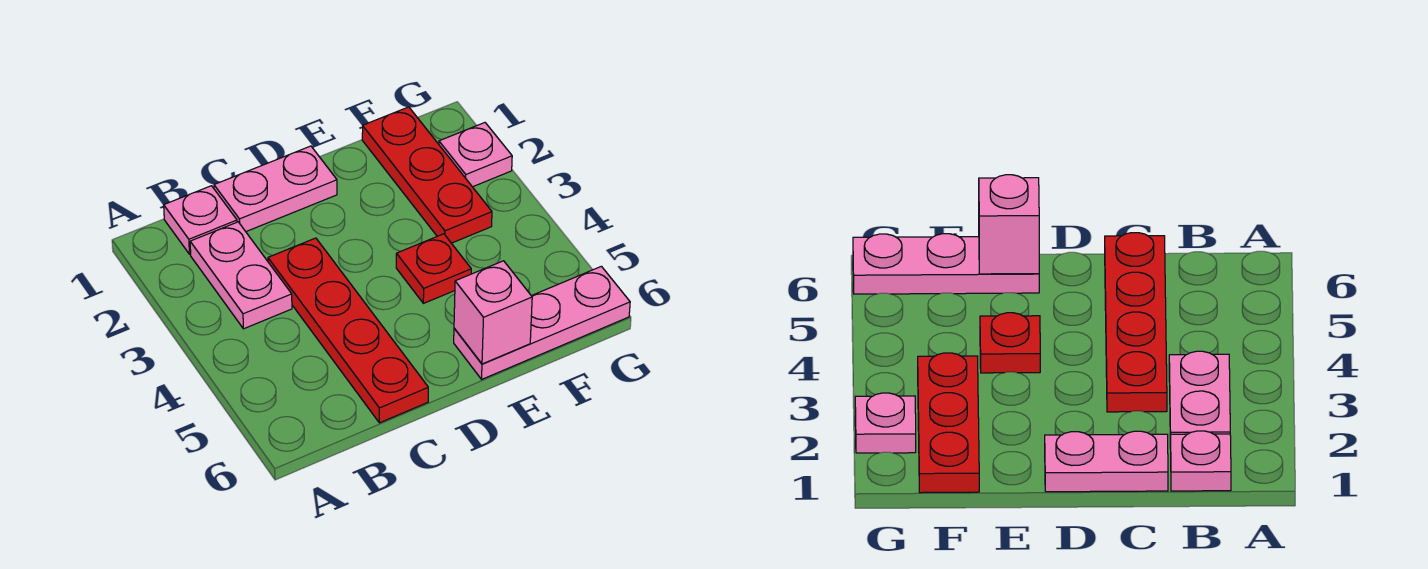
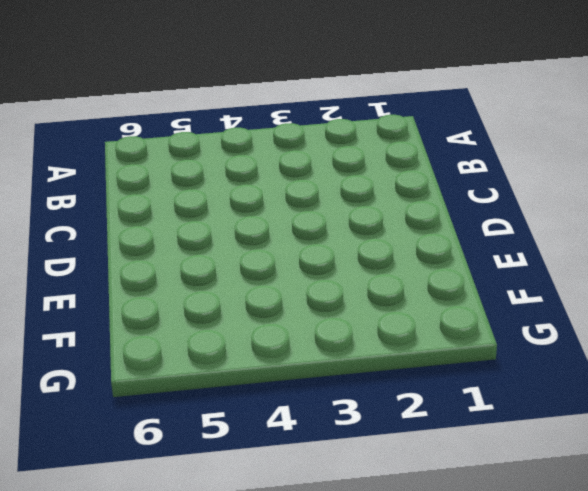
none -> pink plate B1 level 1
none -> pink plate B2:B3 level 1

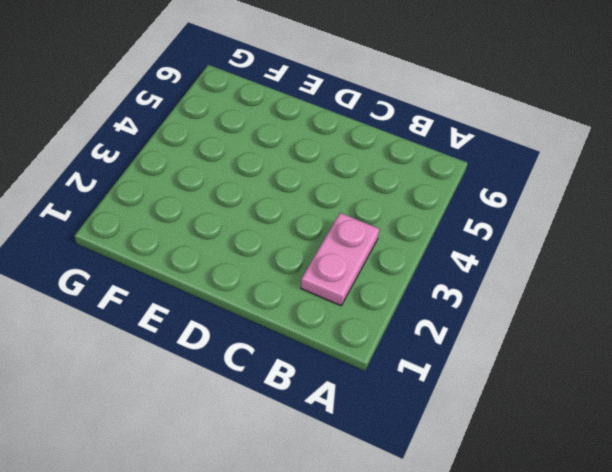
none -> pink plate B1 level 1
none -> pink plate C1:D1 level 1

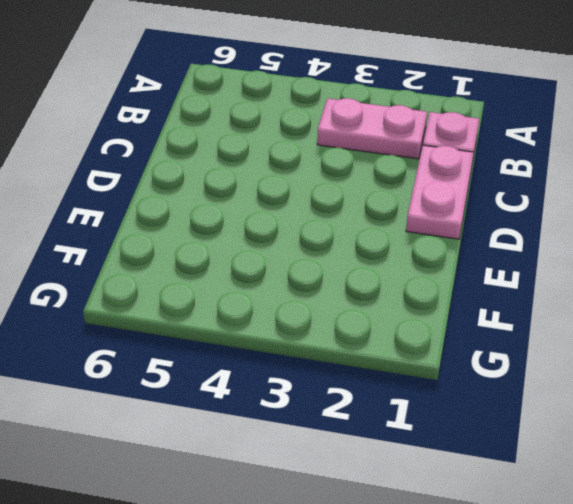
none -> red plate C3:C6 level 1
none -> red plate E4 level 1

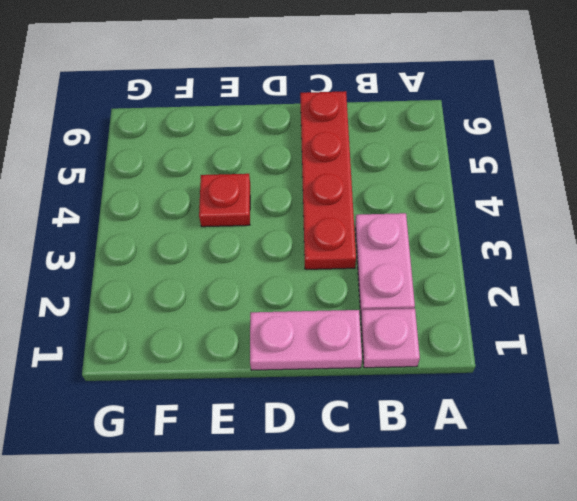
none -> pink plate E6:G6 level 1
none -> red plate F1:F3 level 1

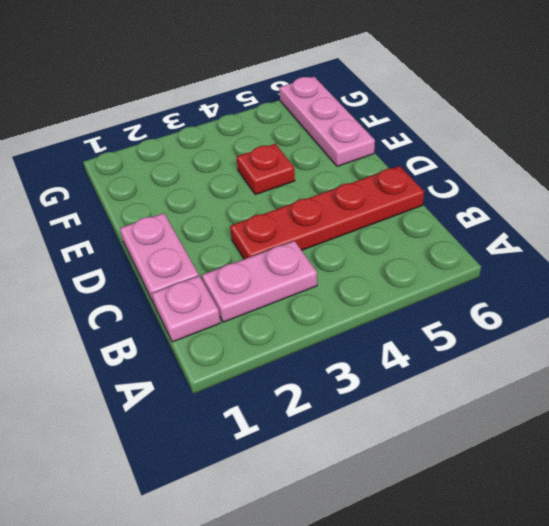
none -> red plate F1:F3 level 1
none -> pink plate G2 level 1

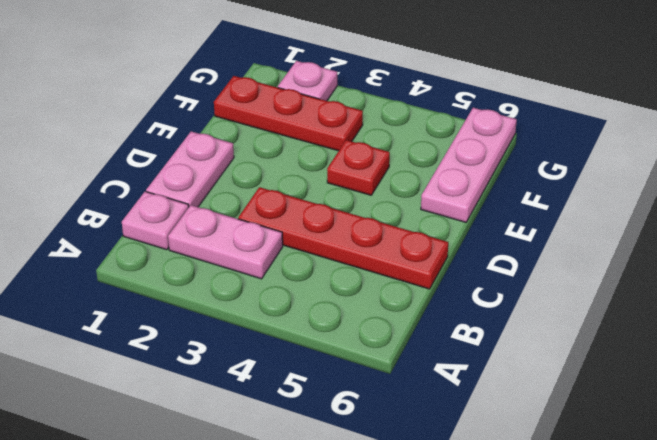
none -> pink brick E6 level 2

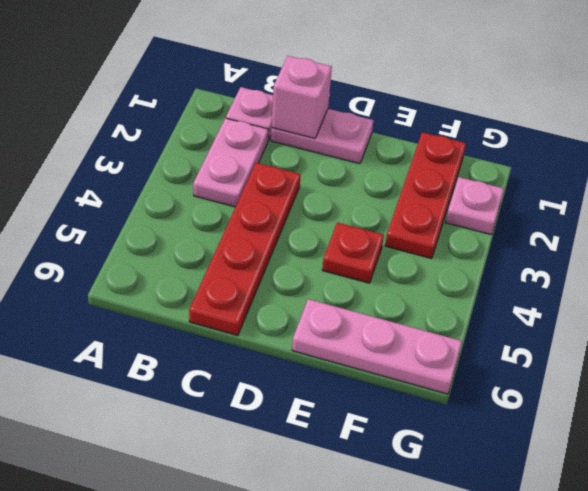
pink brick C1 level 2 -> pink brick E6 level 2

